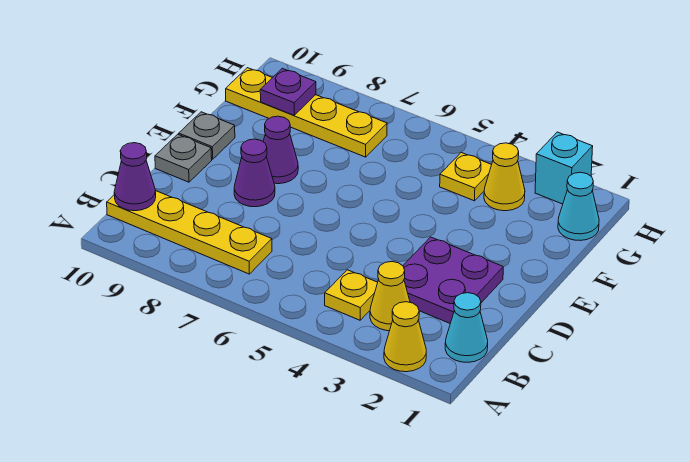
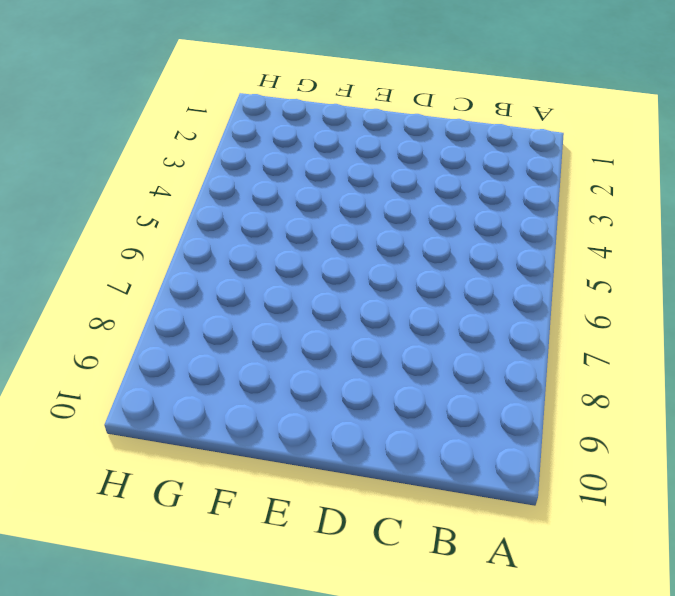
none -> yellow cone A2 level 1
none -> cyan cone B1 level 1
none -> yellow cone B3 level 1

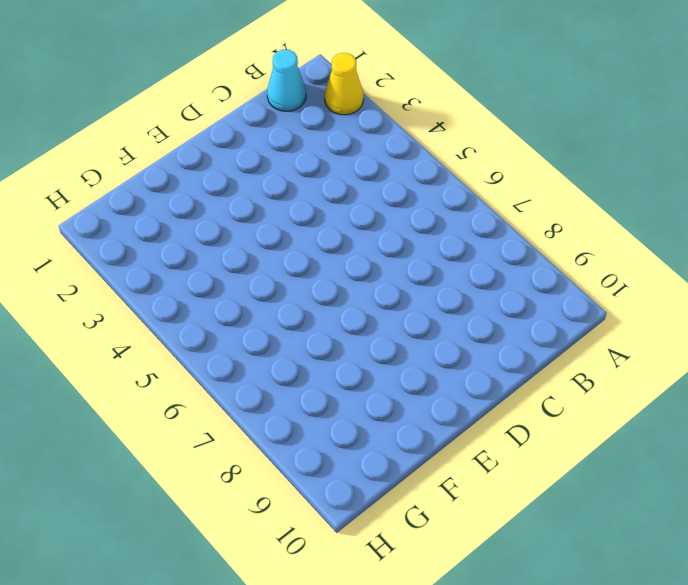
none -> yellow cone B3 level 1
none -> yellow plate B4 level 1
none -> yellow plate B7:B10 level 1

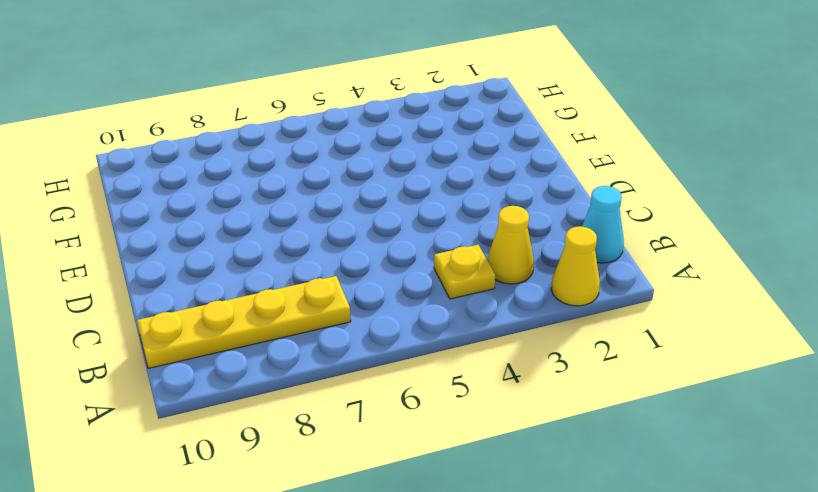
none -> purple plate C2:D3 level 1
none -> purple cone D8 level 1
none -> grey plate D10 level 1

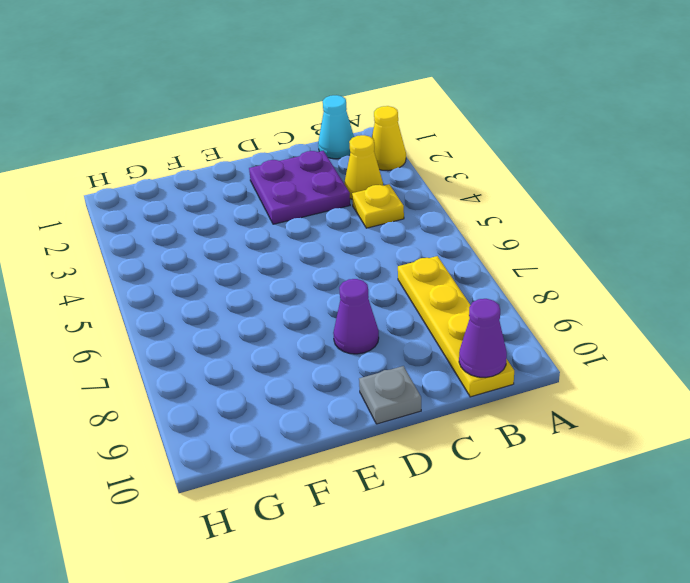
none -> purple cone E8 level 1
none -> grey plate E10 level 1
none -> cyan cone G1 level 1

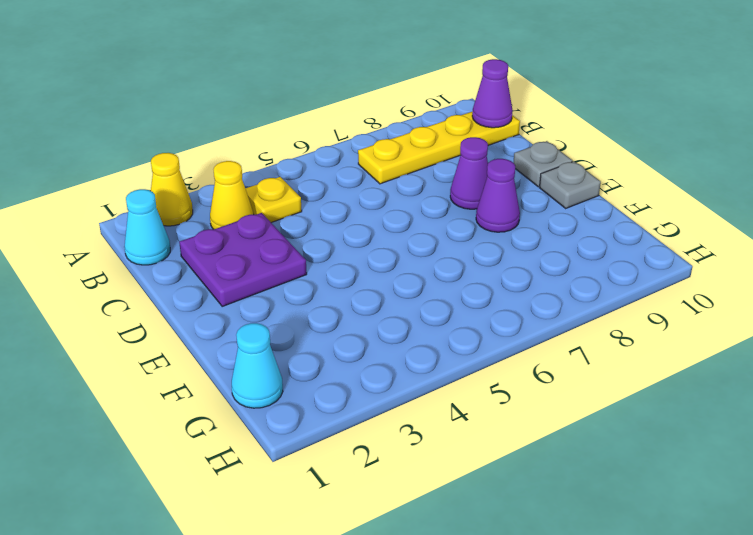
none -> yellow cone G3 level 1
none -> yellow plate G4 level 1
none -> yellow plate G7:G10 level 1

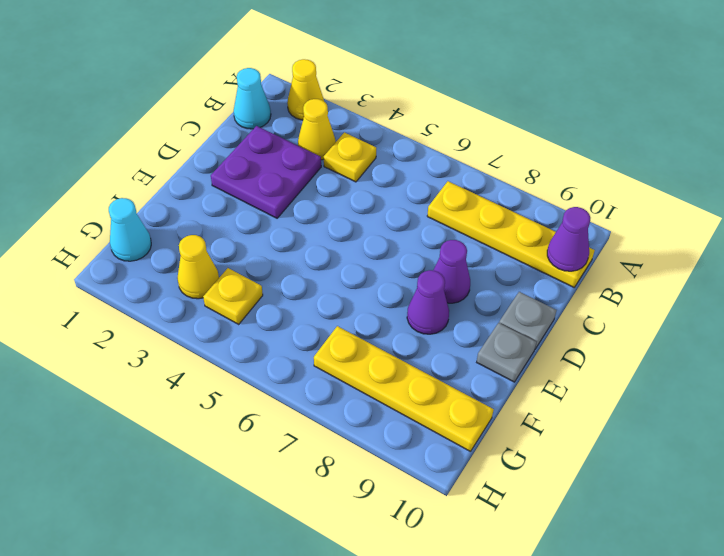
none -> cyan brick H2 level 1
none -> purple plate G9 level 2

